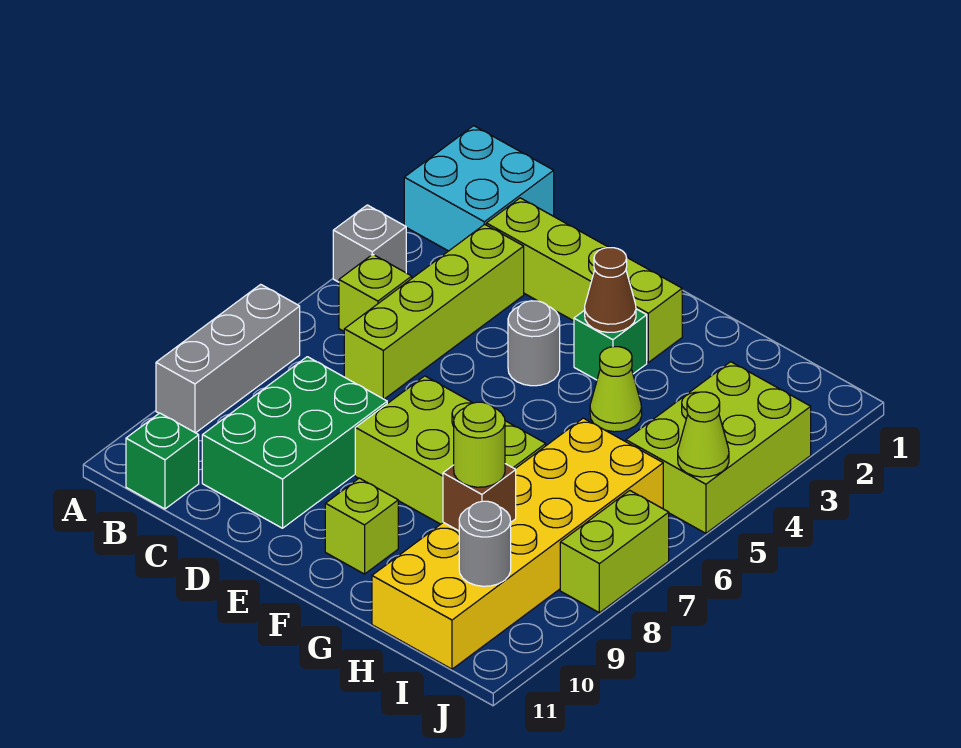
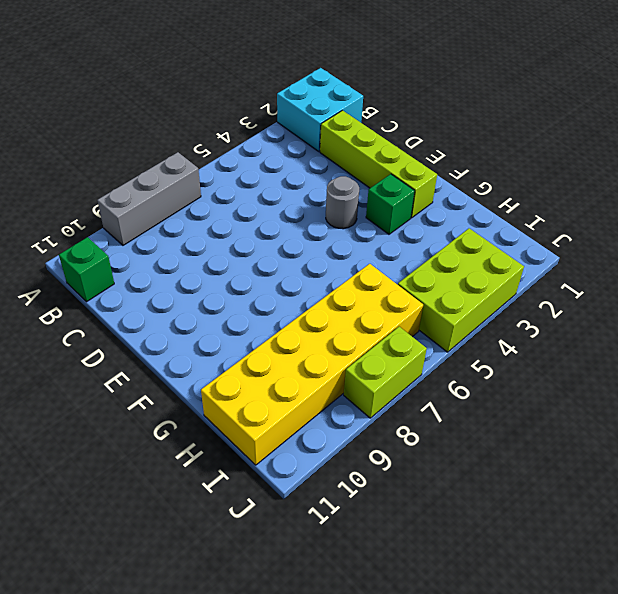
none -> grey brick A4 level 1
none -> lime brick B5 level 1
none -> lime brick C3:C6 level 1

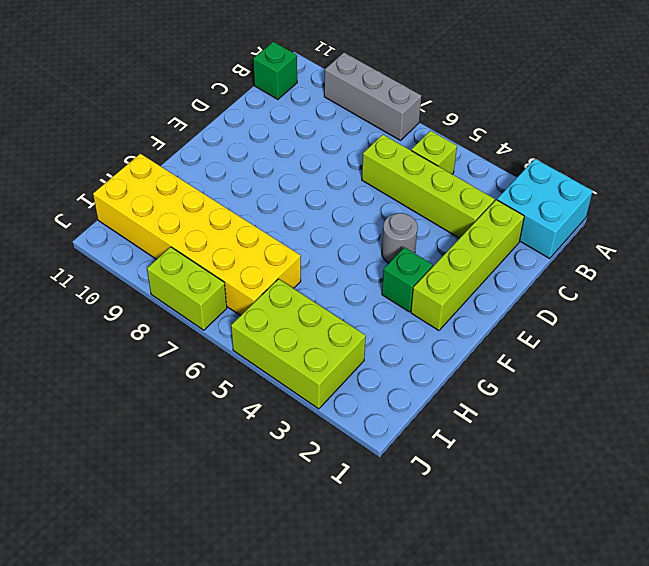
none -> grey brick A4 level 1
none -> green brick C8:D10 level 1
none -> lime brick E7:G8 level 1

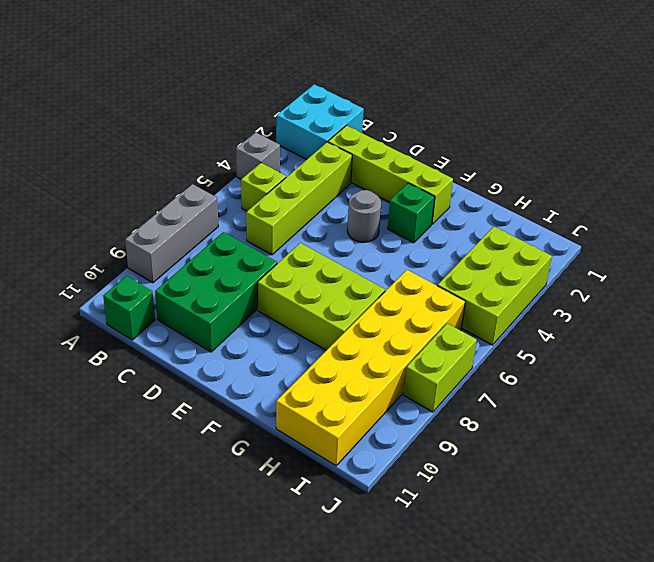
none -> lime brick F10 level 1
none -> lime cone G4 level 1
none -> brown cone F3 level 2

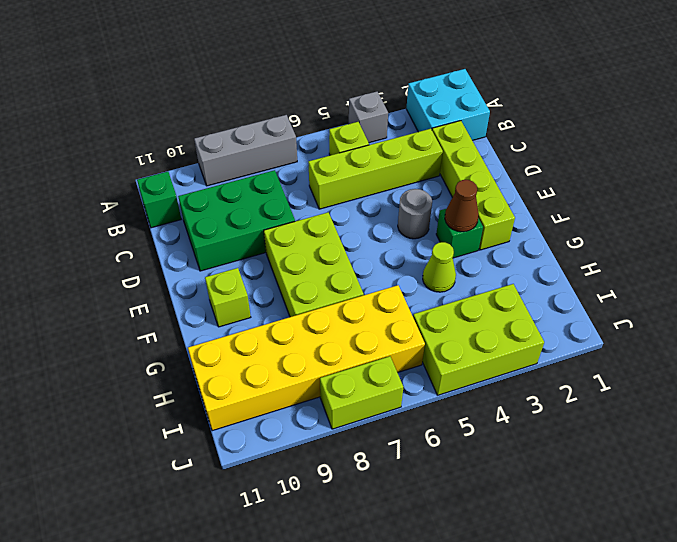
none -> brown brick H9 level 2
none -> grey round brick I10 level 2
none -> lime cone J5 level 2

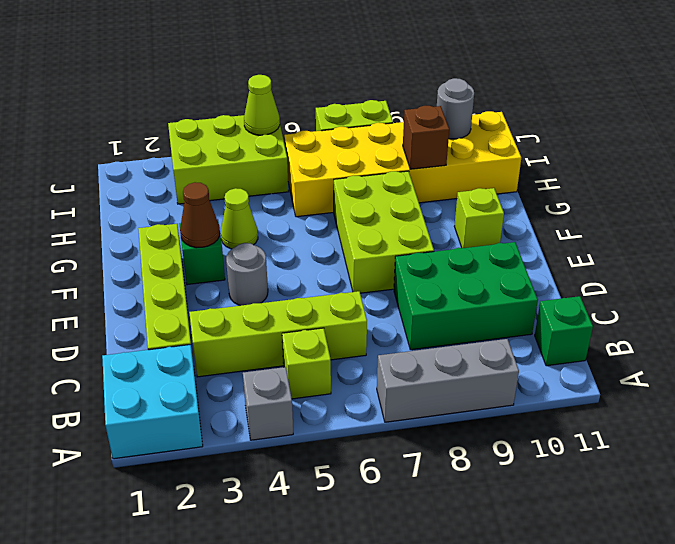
none -> lime round brick H9 level 3

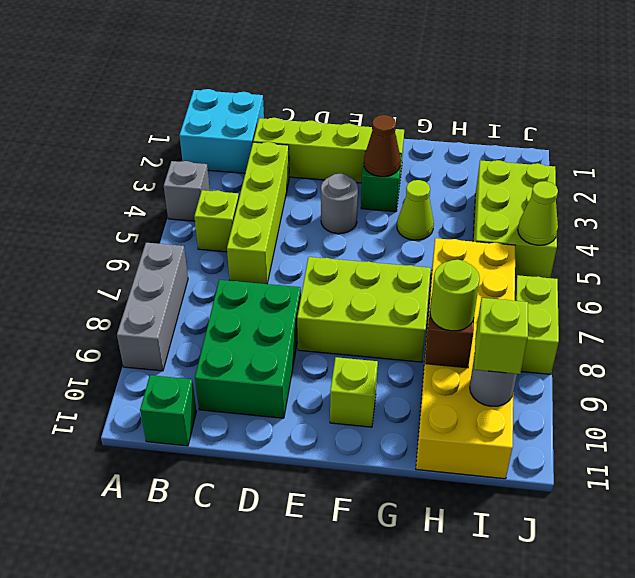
lime brick I10 level 3 -> none

